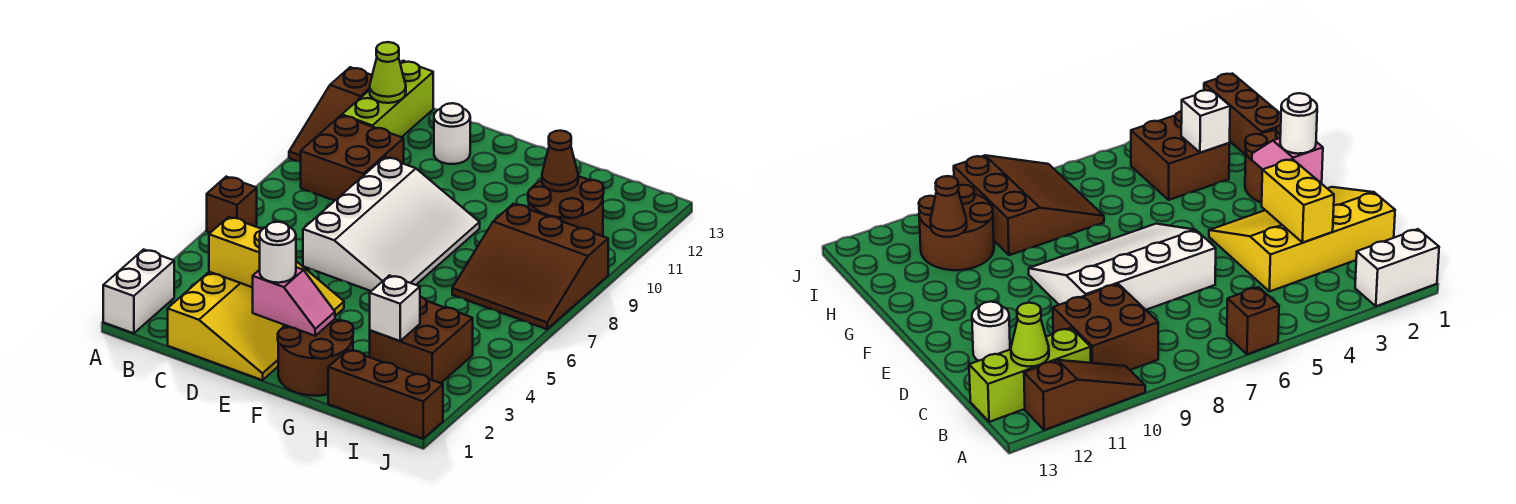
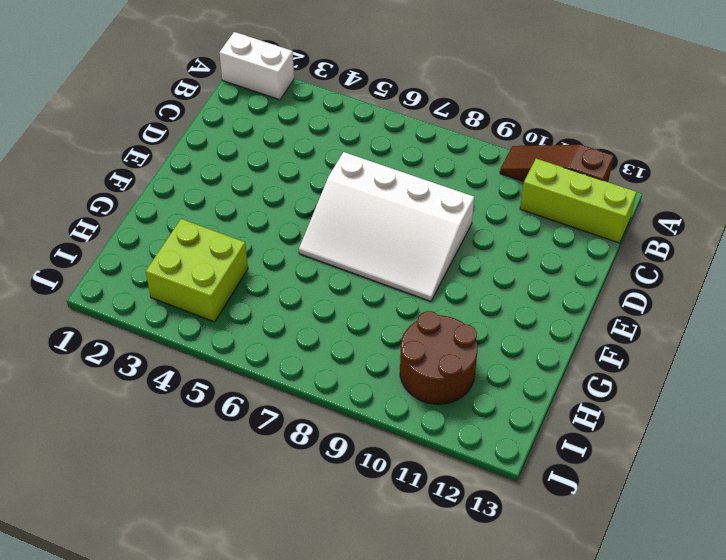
lime brick H3:I4 level 1 -> brown brick H3:I4 level 1
none -> brown brick A6 level 1
none -> brown brick B9:C10 level 1
none -> yellow slope C1:E4 level 1 top C

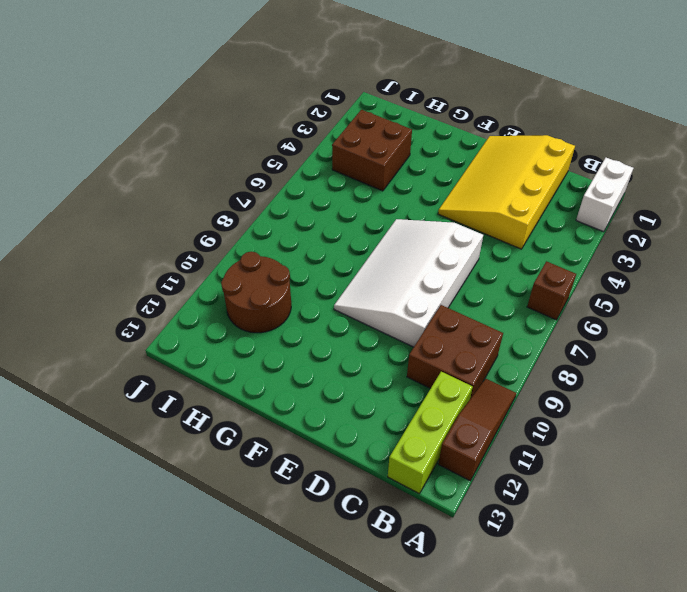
none -> white round brick D12 level 1
none -> brown round brick F1:G2 level 1
none -> brown brick H1:J1 level 1

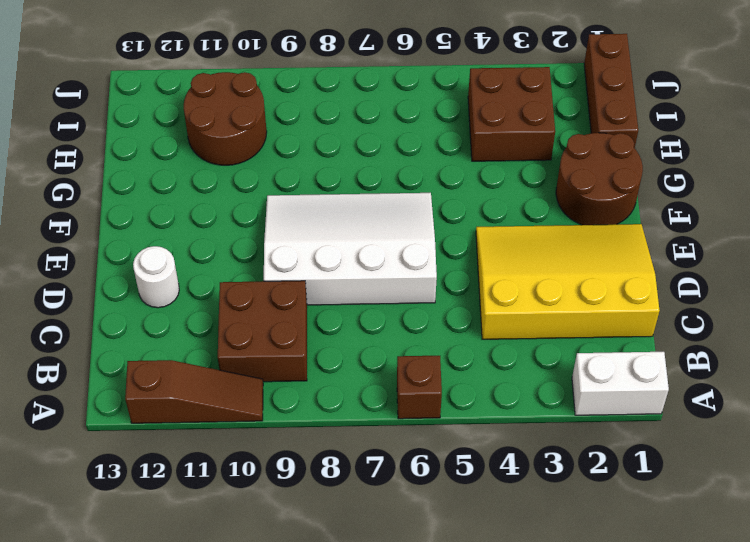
none -> lime brick B11:B13 level 1
none -> brown slope H7:J9 level 1 top 9
none -> lime cone B12 level 2

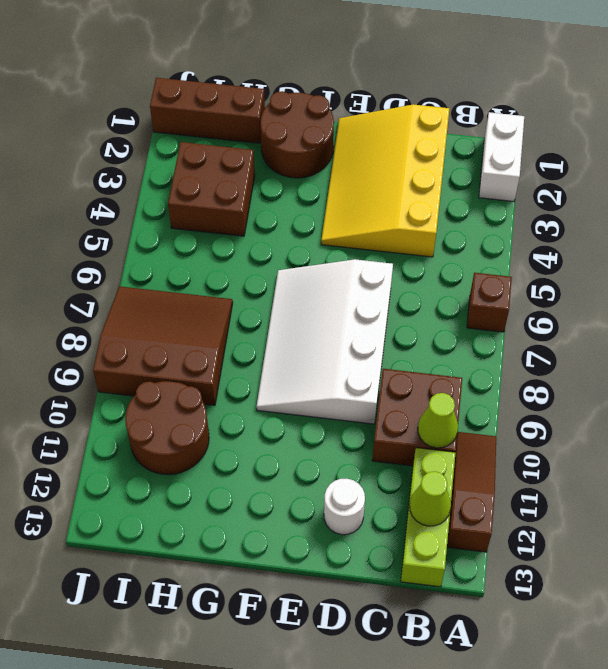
lime cone B10 level 2 -> none
none -> yellow brick C3:D3 level 2
none -> pink slope E2:F2 level 2 top E
none -> white brick H3 level 2

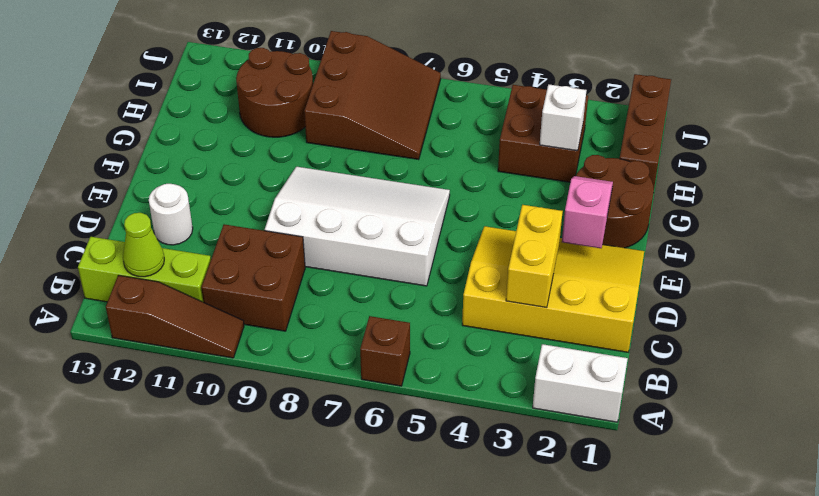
none -> brown cone H11 level 2
none -> white round brick E2 level 3

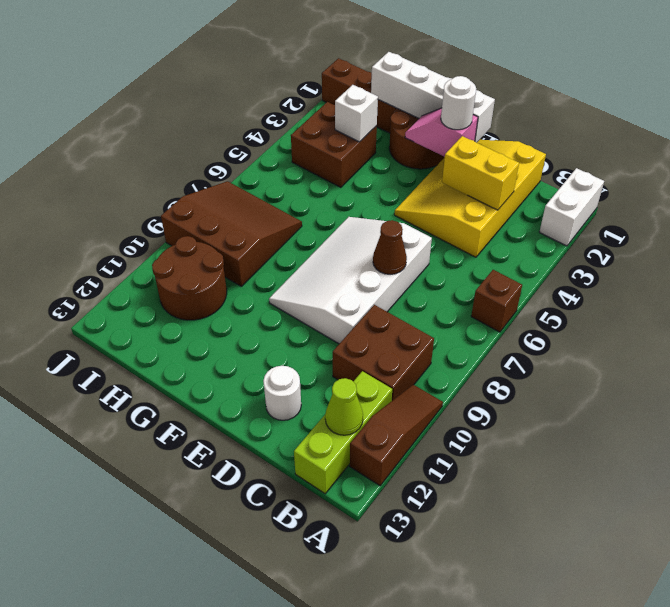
brown cone D7 level 2 -> brown cone H11 level 2
white brick E1:H1 level 2 -> none

